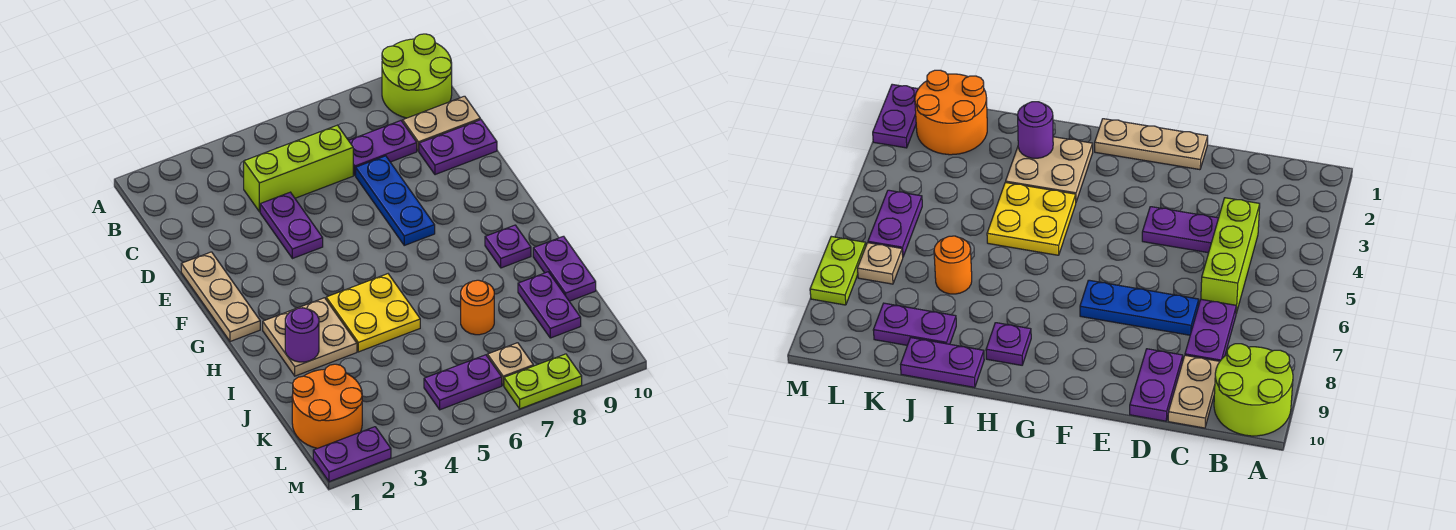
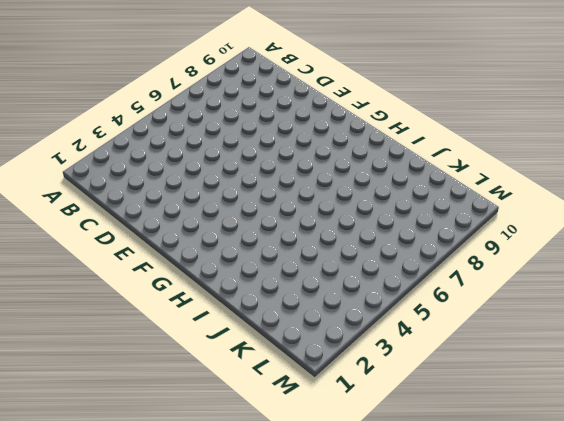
none -> lime round brick A9:B10 level 1
none -> lime brick C4:C6 level 1
none -> purple plate C7:C8 level 1

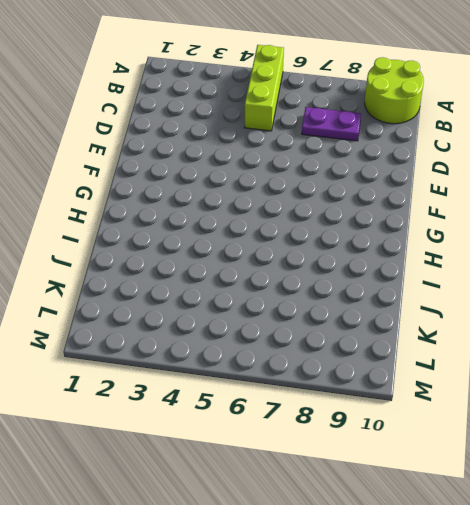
lime brick A5:C5 level 1 -> lime brick C4:C6 level 1
none -> tan plate C9:C10 level 1
none -> purple plate D4:E4 level 1
none -> blue plate D7:F7 level 1

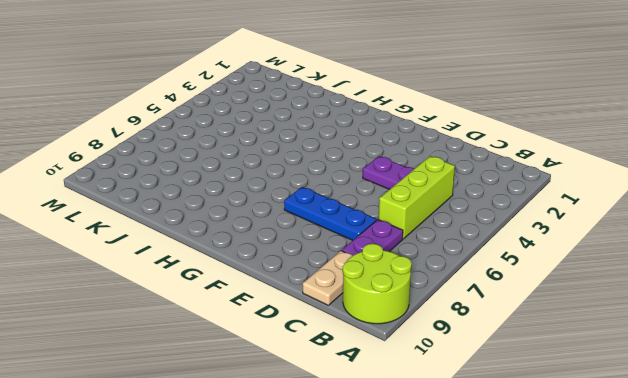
none -> purple plate D9:D10 level 1
none -> tan plate E1:G1 level 1
none -> tan plate H2:I3 level 1

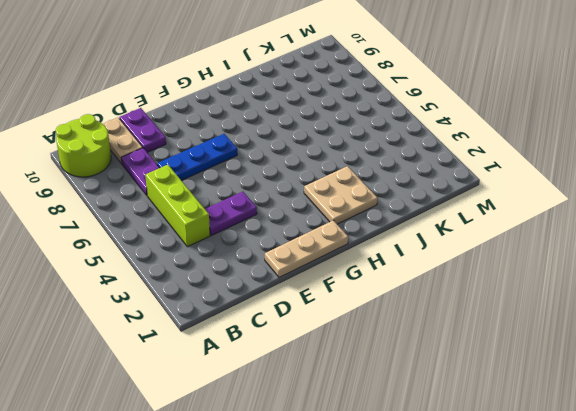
none -> yellow plate H4:I5 level 1
none -> purple plate H9 level 1
none -> purple plate I10:J10 level 1

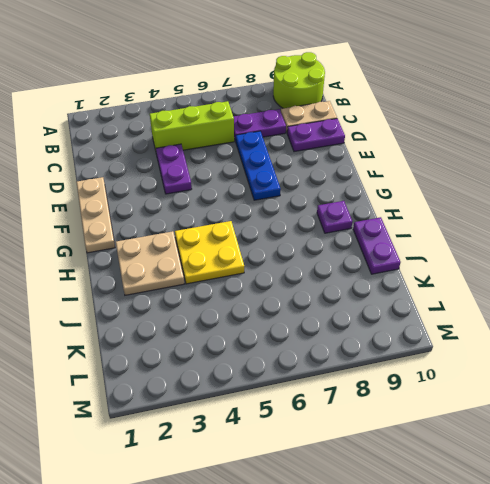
none -> orange round brick J7 level 1
none -> purple plate J9:K9 level 1
none -> orange round brick K1:L2 level 1

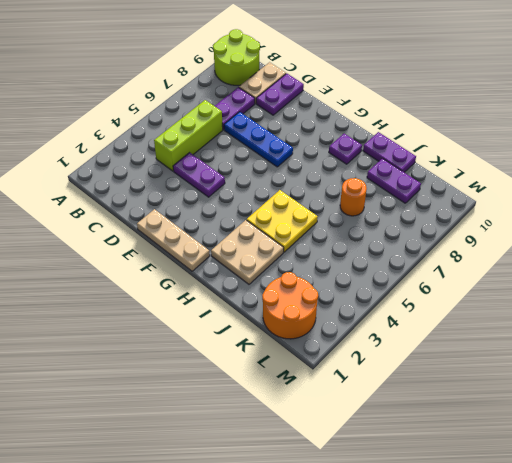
none -> purple plate L5:L6 level 1
none -> tan plate L7 level 1
none -> purple plate M1:M2 level 1

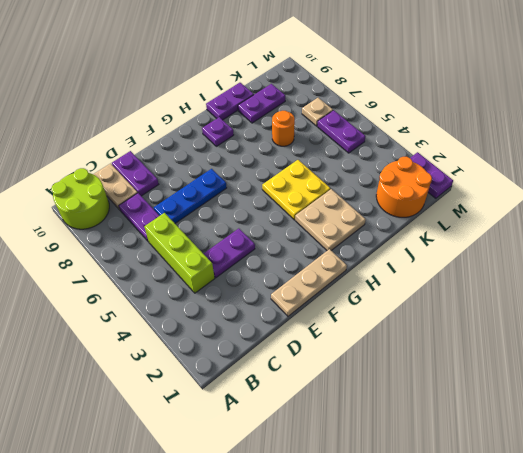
none -> lime plate M7:M8 level 1
none -> purple round brick I2 level 2

